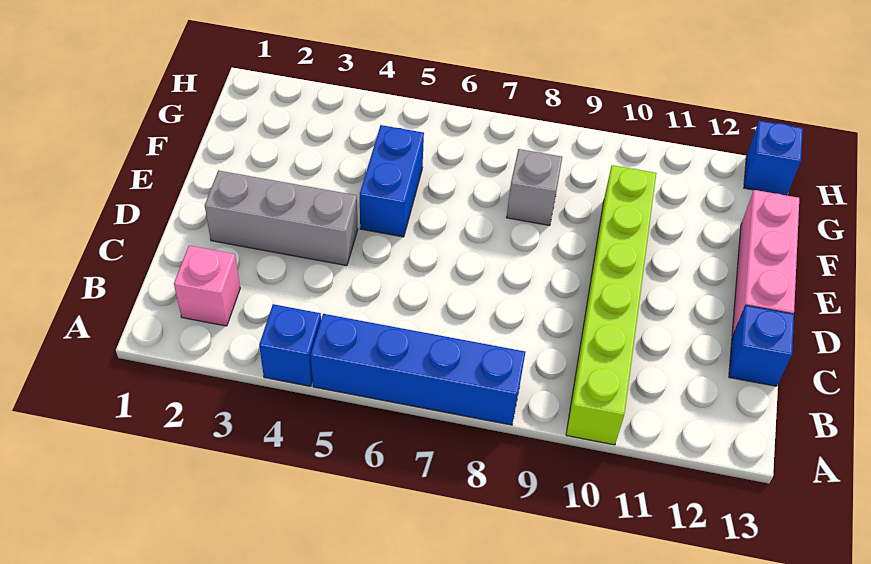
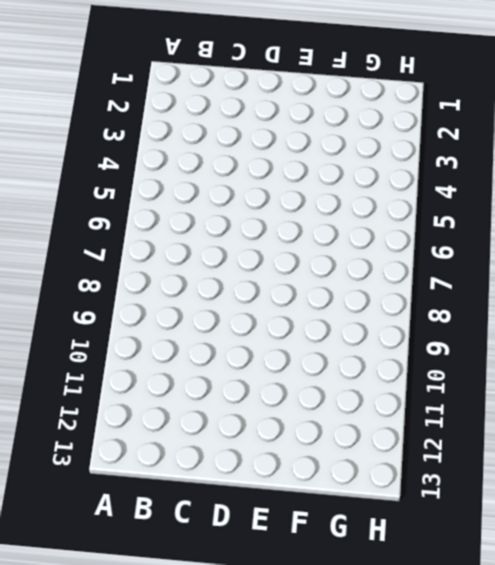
none -> blue brick A4 level 1
none -> blue brick A5:A8 level 1

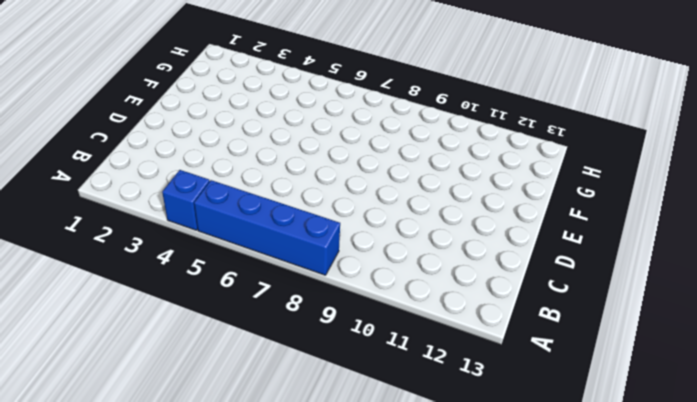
none -> lime brick A10:F10 level 1
none -> pink brick B2 level 1

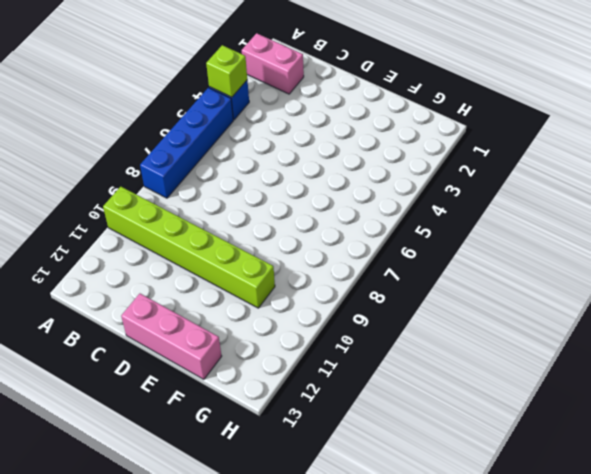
pink brick A2:B2 level 1 -> pink brick B2 level 1
lime brick A4 level 2 -> none
none -> blue brick C13 level 1
none -> grey brick D2:D4 level 1

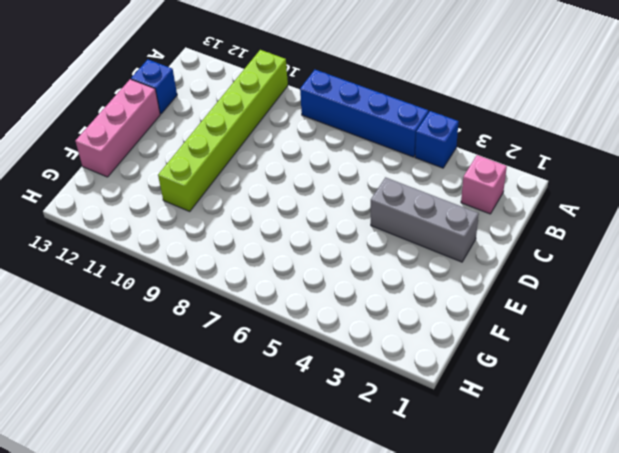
none -> blue brick E5:F5 level 1
none -> grey brick F8 level 1

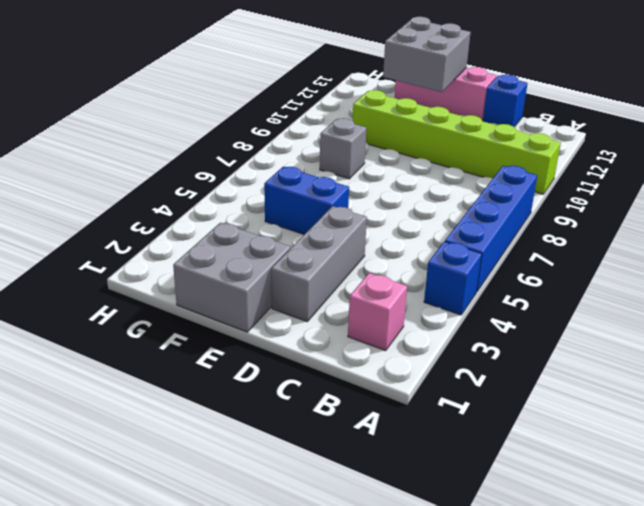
grey brick E1:F2 level 1 -> none
grey brick E12:F13 level 2 -> none
none -> blue brick H13 level 1

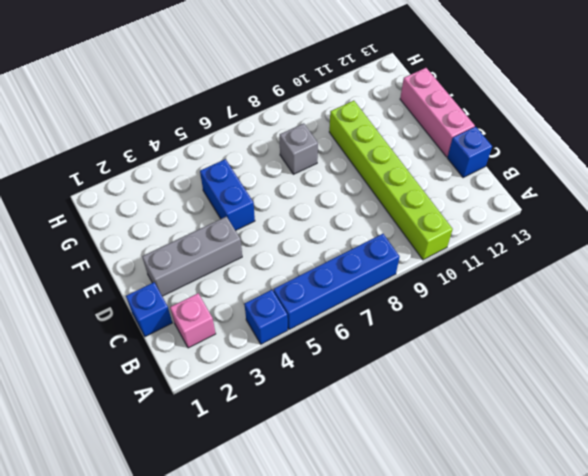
blue brick C1 level 1 -> blue brick H13 level 1

